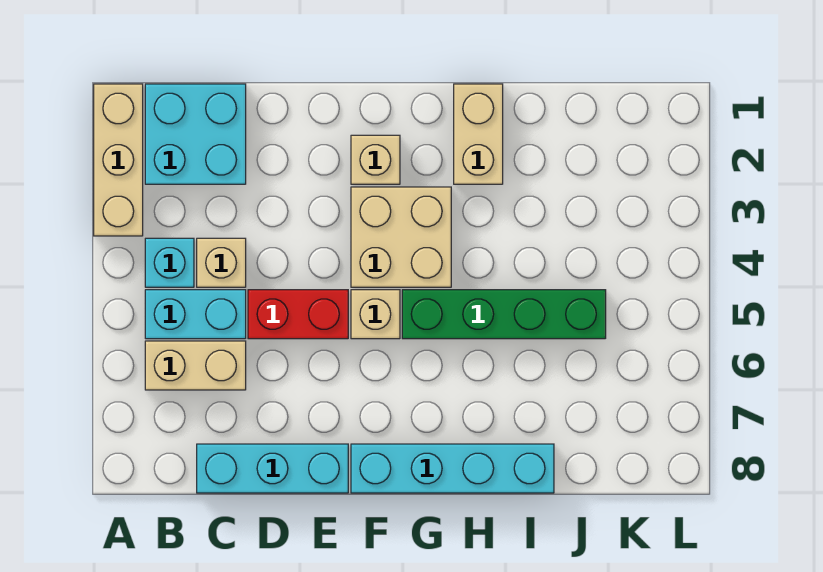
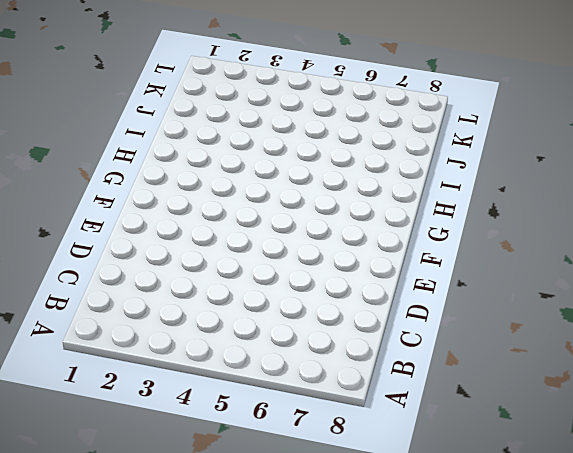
none -> tan brick A1:A3 level 1
none -> cyan brick B1:C2 level 1
none -> cyan brick B4 level 1

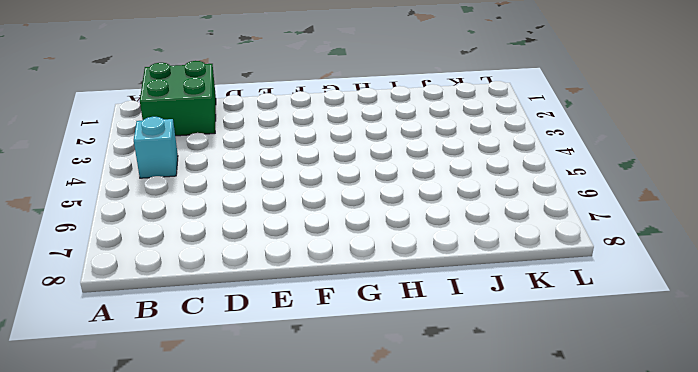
green brick B1:C2 level 1 -> cyan brick B1:C2 level 1
none -> tan brick A1:A3 level 1
none -> cyan brick B5:C5 level 1
none -> tan brick B6:C6 level 1

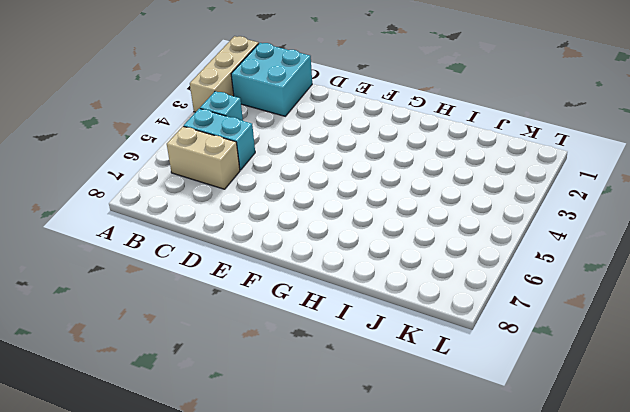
none -> tan brick C4 level 1
none -> cyan brick C8:E8 level 1
none -> red brick D5:E5 level 1

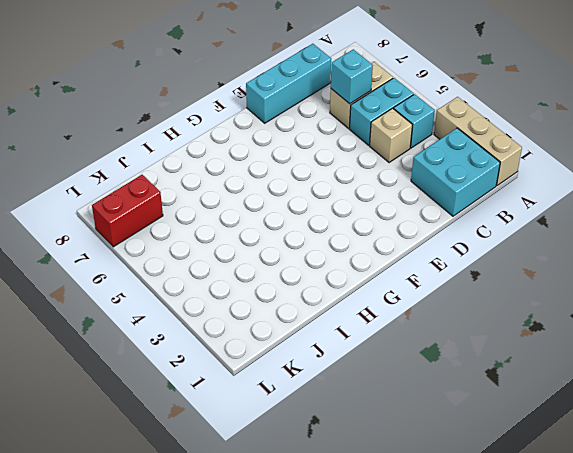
cyan brick C6 level 2 -> none
red brick K7:L7 level 1 -> red brick D5:E5 level 1
none -> tan brick F2 level 1
none -> tan brick F3:G4 level 1
none -> tan brick F5 level 1

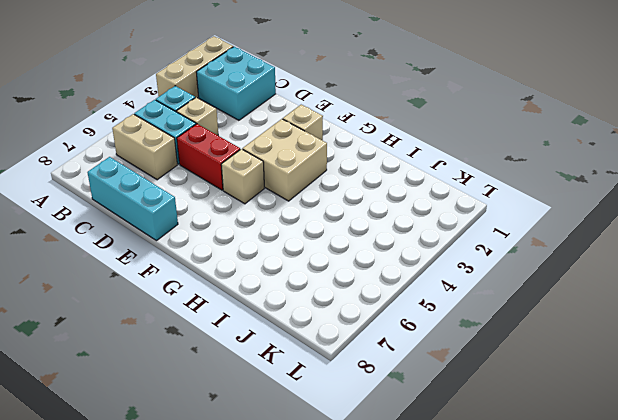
none -> cyan brick F8:I8 level 1
none -> green brick G5:J5 level 1
none -> tan brick H1:H2 level 1

